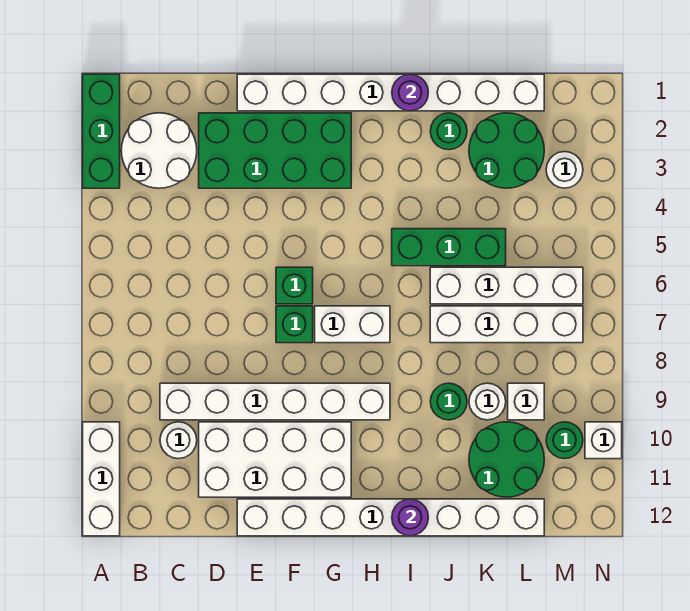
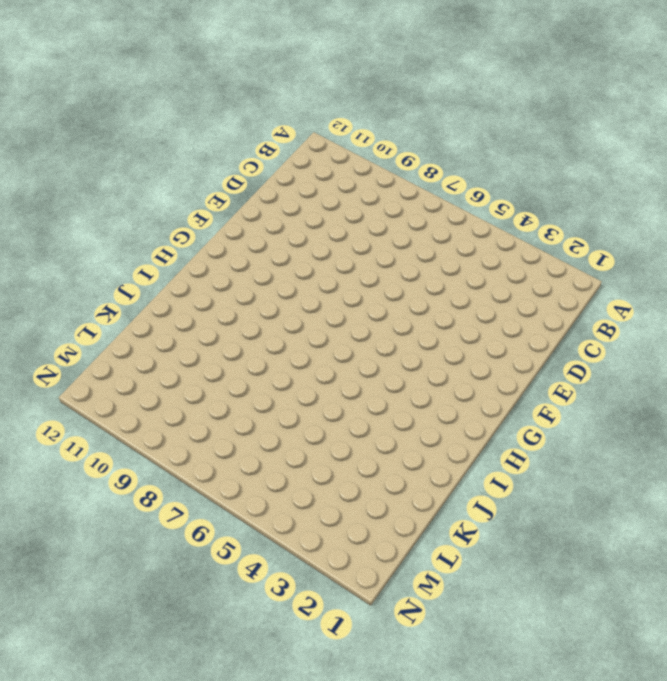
none -> green brick A1:A3 level 1
none -> white brick A10:A12 level 1
none -> white round brick B2:C3 level 1

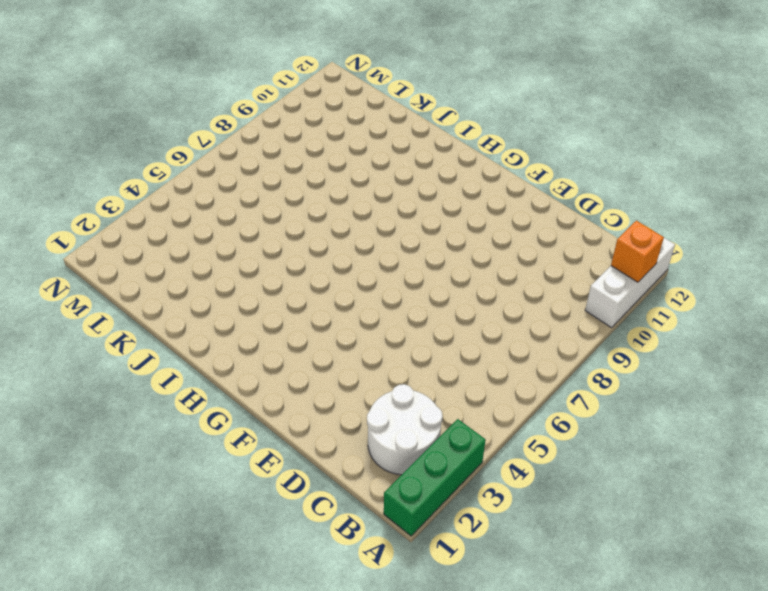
orange brick A11 level 2 -> none
none -> white brick C9:H9 level 1
none -> white round brick C10 level 1
none -> green brick D2:G3 level 1

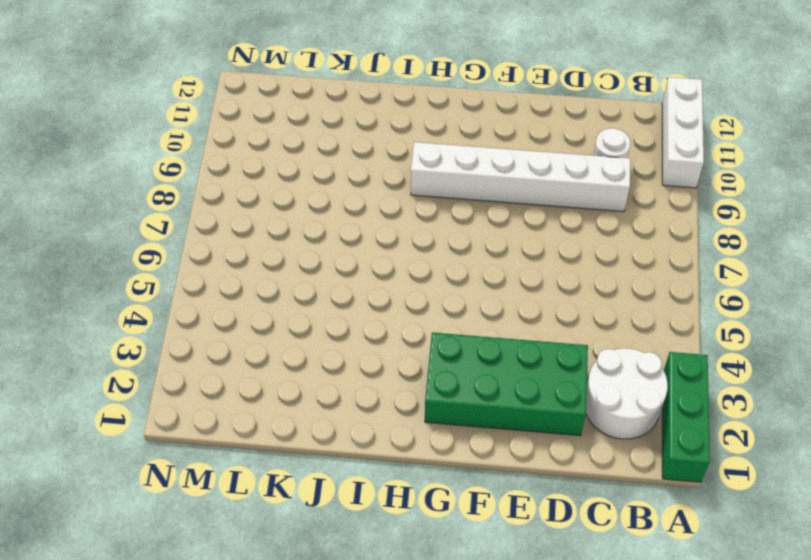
none -> white brick D10:G11 level 1
none -> white brick E1:L1 level 1
none -> white brick E12:L12 level 1

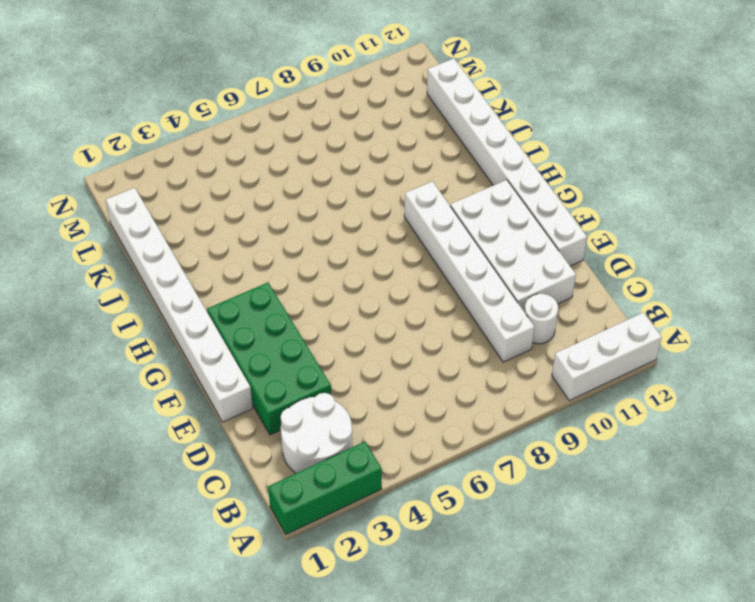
none -> green brick F6 level 1
none -> green brick F7 level 1
none -> white brick G7:H7 level 1

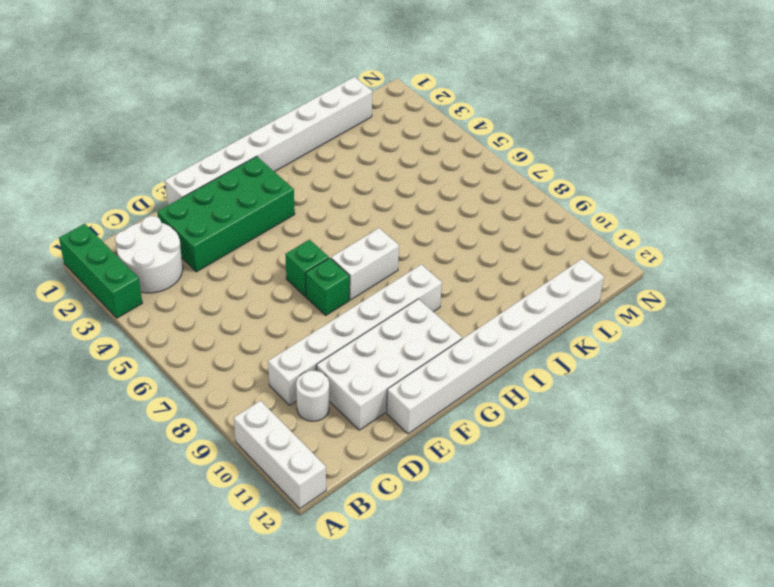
none -> green brick I5:K5 level 1
none -> green round brick J2 level 1
none -> white brick J6:M6 level 1

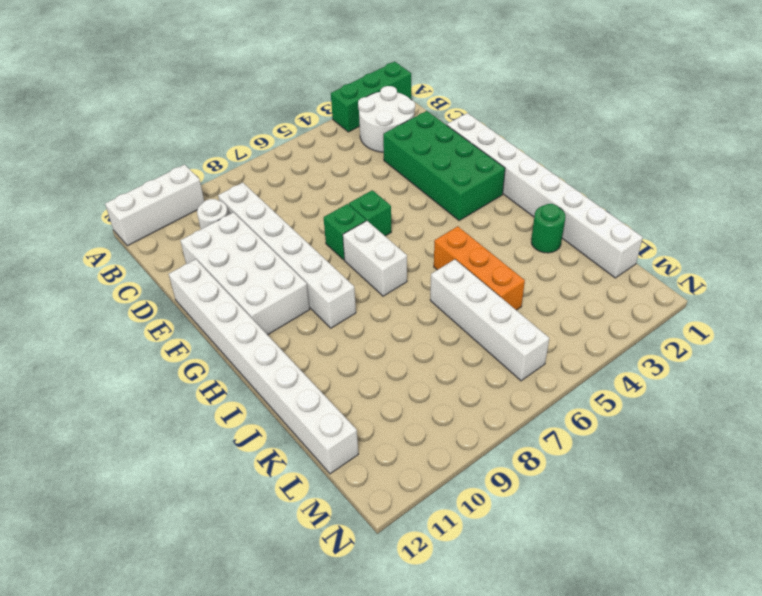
orange brick I5:K5 level 1 -> green brick I5:K5 level 1
none -> white brick J7:M7 level 1
none -> green round brick J9 level 1
none -> green round brick K2:L3 level 1

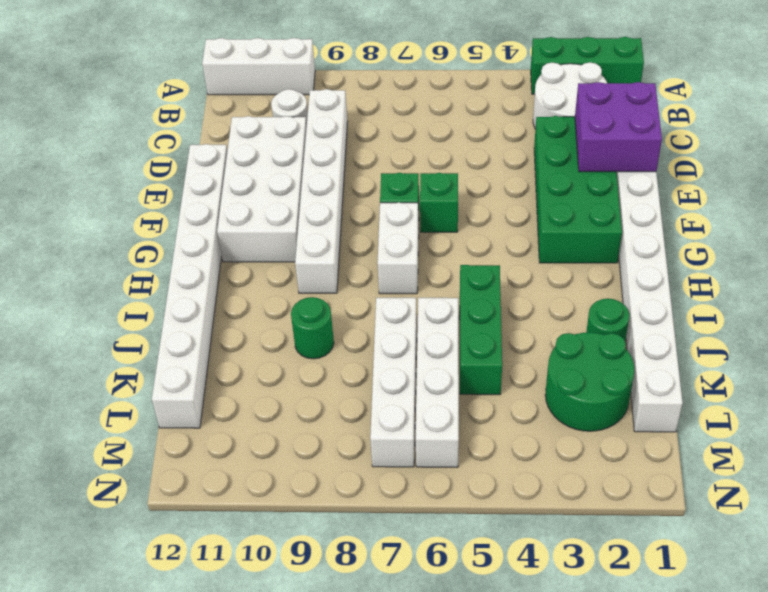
purple brick D1:E2 level 2 -> none
none -> white round brick K9 level 1
none -> green round brick K10:L11 level 1
none -> white brick L9 level 1

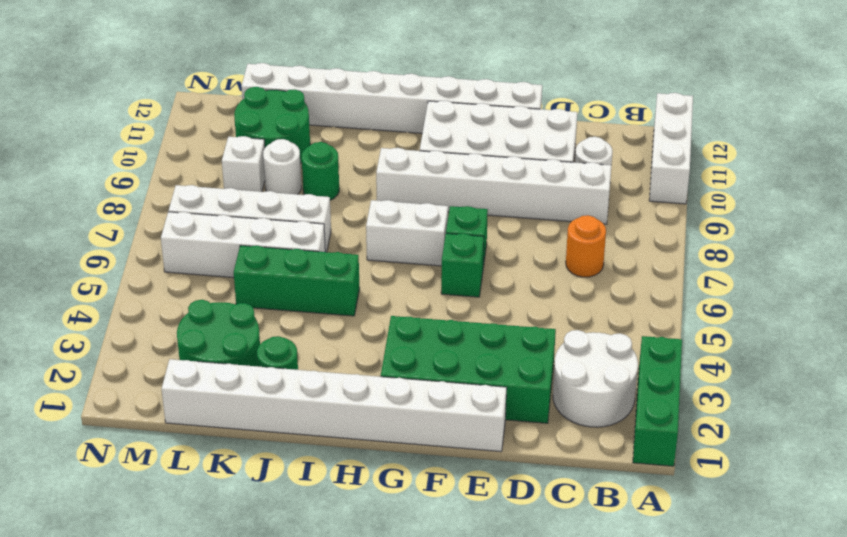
orange round brick C7 level 1 -> none
none -> white round brick M3 level 1
none -> green round brick M10 level 1
none -> white brick N10 level 1

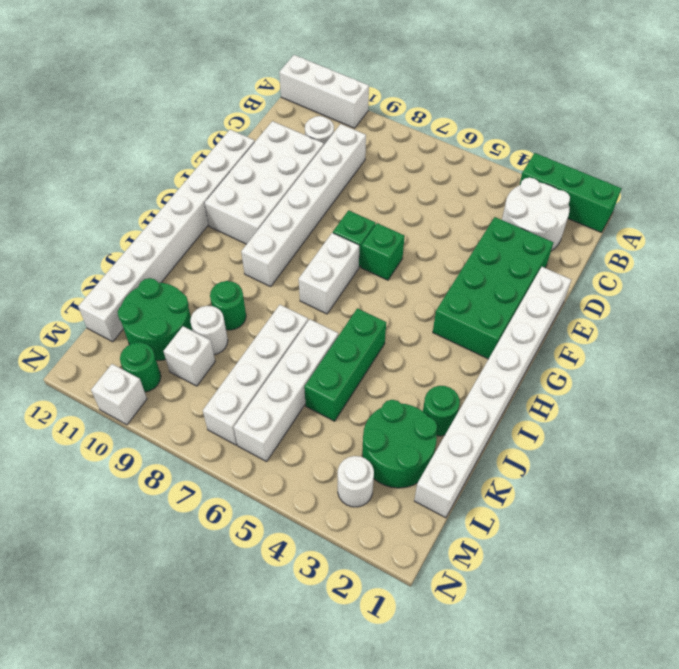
none -> purple round brick I1 level 2
none -> purple round brick I12 level 2

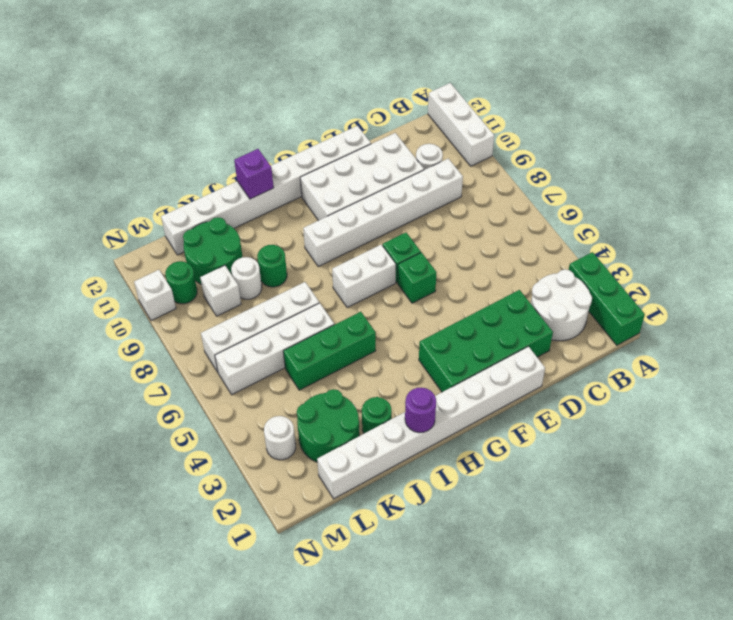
purple brick I12 level 2 -> purple round brick I12 level 2

